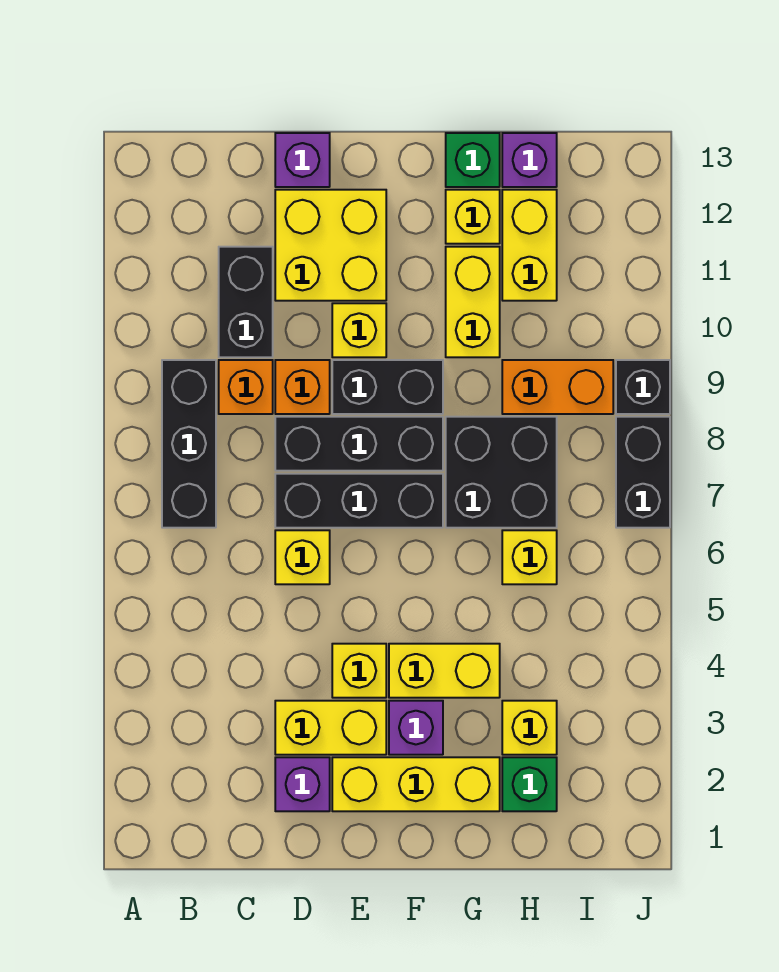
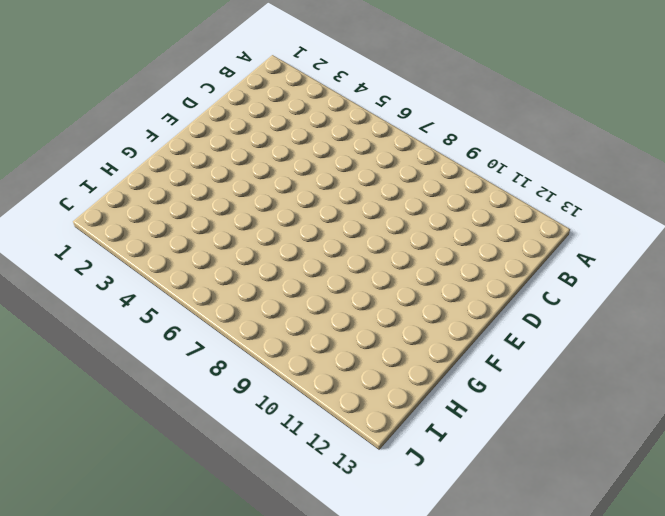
none -> black brick B7:B9 level 1
none -> orange brick C9 level 1
none -> black brick C10:C11 level 1

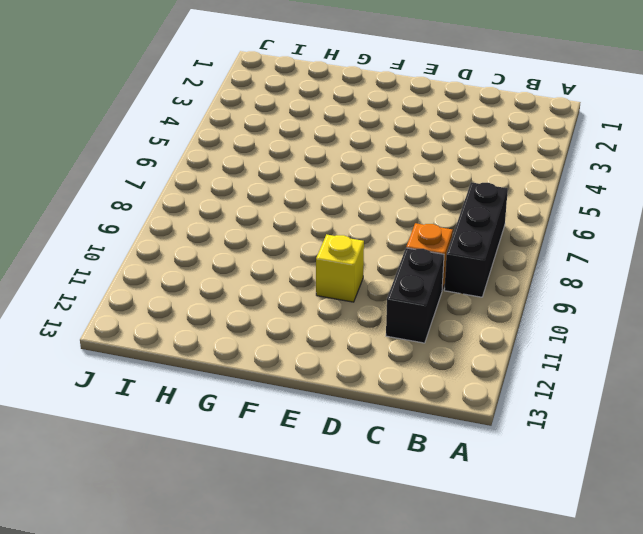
none -> purple brick D2 level 1
none -> yellow brick D3:E3 level 1
none -> yellow brick D6 level 1

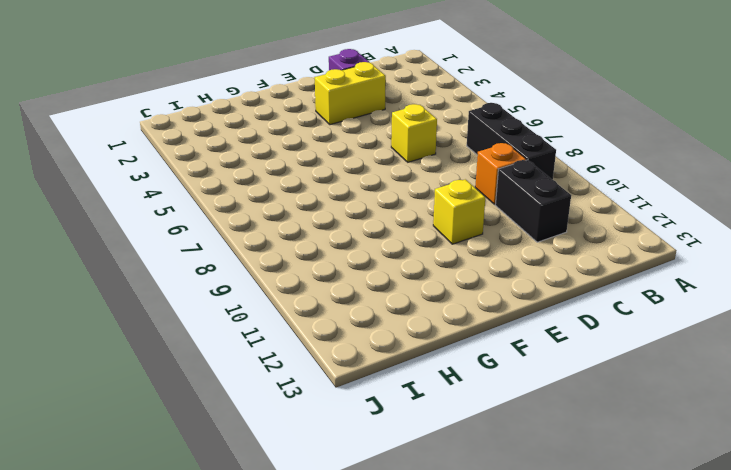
none -> black brick D7:F7 level 1
none -> black brick D8:F8 level 1
none -> orange brick D9 level 1

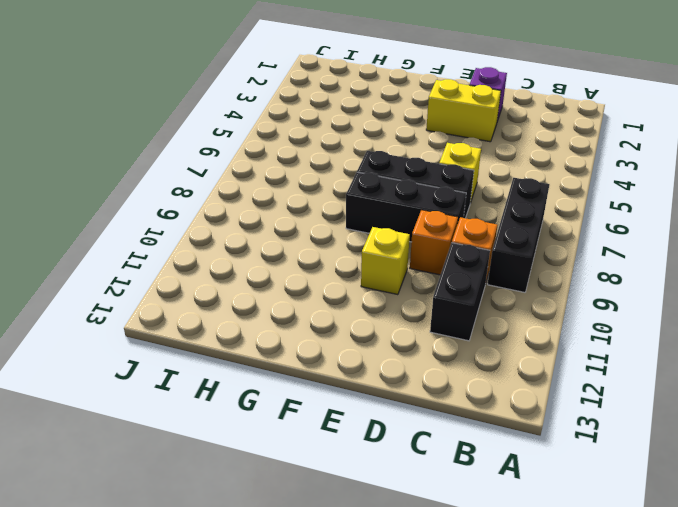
none -> yellow brick D11:E12 level 1
none -> purple brick D13 level 1
none -> yellow brick E2:G2 level 1

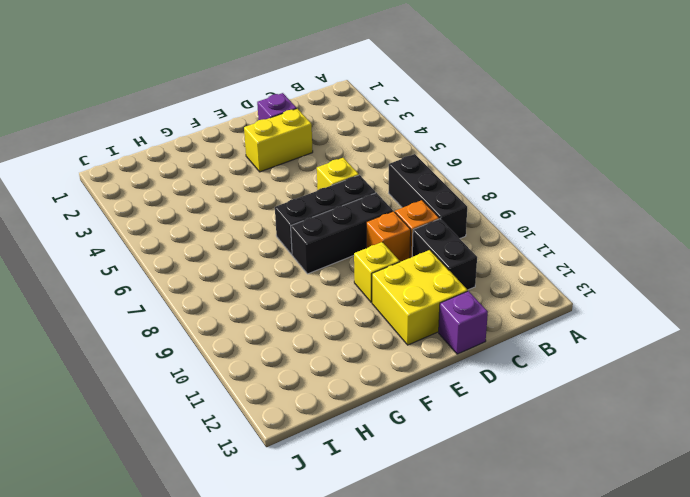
none -> yellow brick E2:G2 level 1
none -> yellow brick E4 level 1
none -> black brick E9:F9 level 1

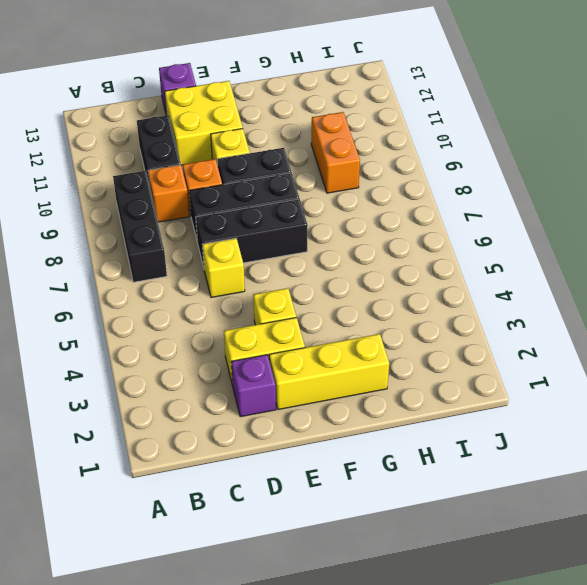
orange brick H9:H10 level 1 -> orange brick H9:I9 level 1
none -> purple brick F3 level 1
none -> yellow brick F4:G4 level 1
none -> black brick G7:H8 level 1

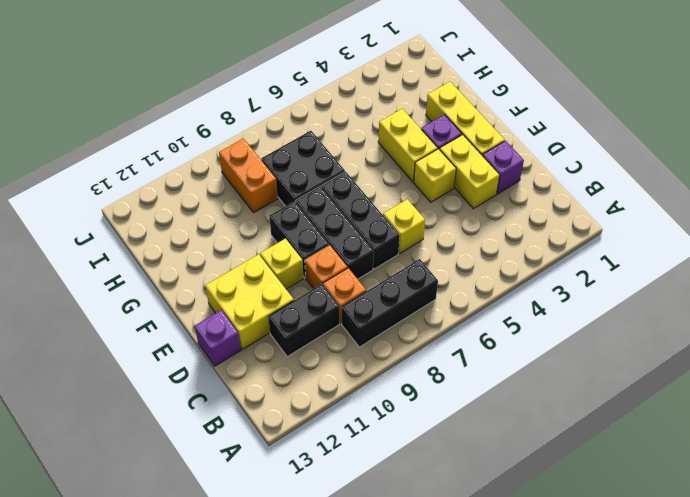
none -> yellow brick G10:G11 level 1
none -> yellow brick G12 level 1
none -> green brick G13 level 1

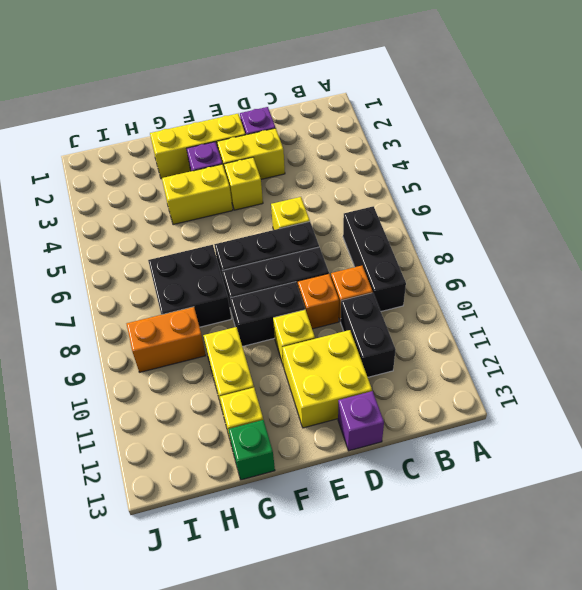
none -> green brick H2 level 1
none -> yellow brick H3 level 1
none -> yellow brick H6 level 1

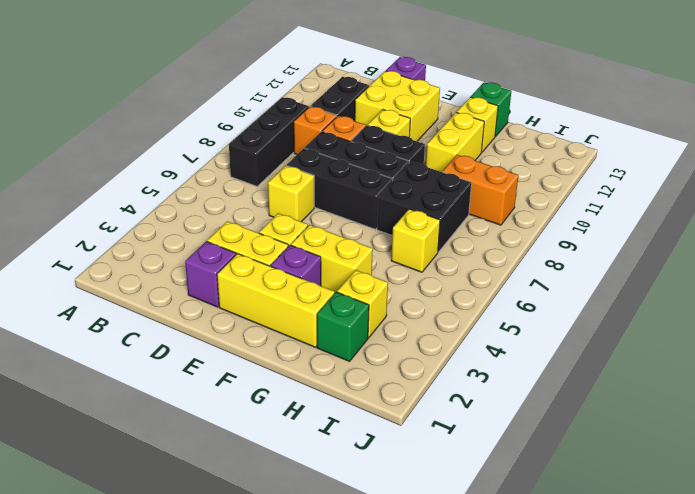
none -> yellow brick H11:H12 level 1
none -> purple brick H13 level 1
none -> black brick J7:J8 level 1

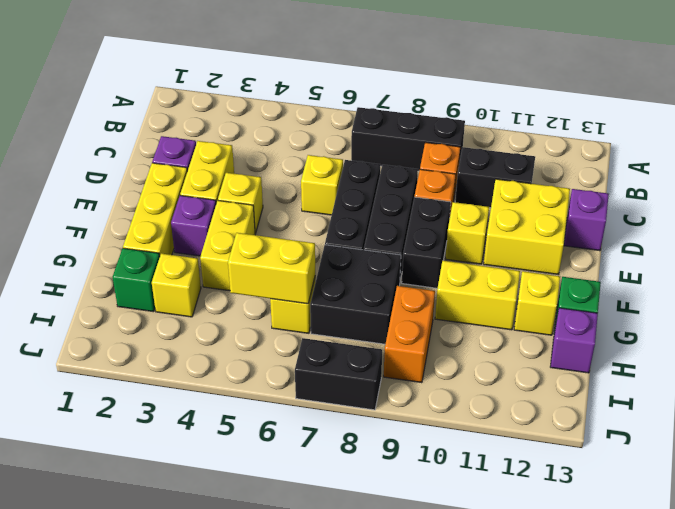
yellow brick H5:H6 level 2 -> yellow brick H11:H12 level 1
none -> black brick J9 level 1

